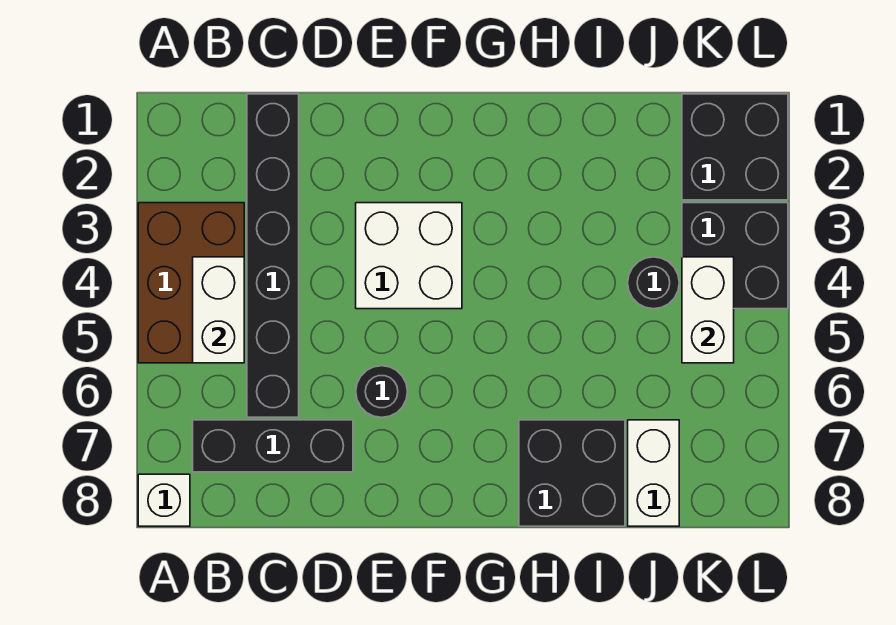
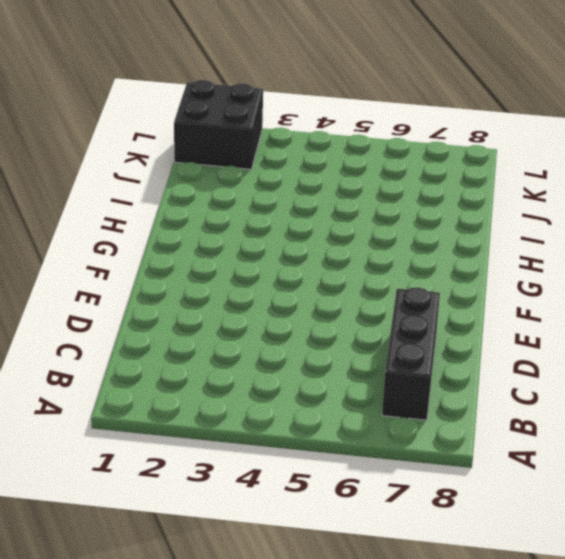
none -> brown brick A3:B5 level 1
none -> white brick A8 level 1
none -> black brick C1:C6 level 1

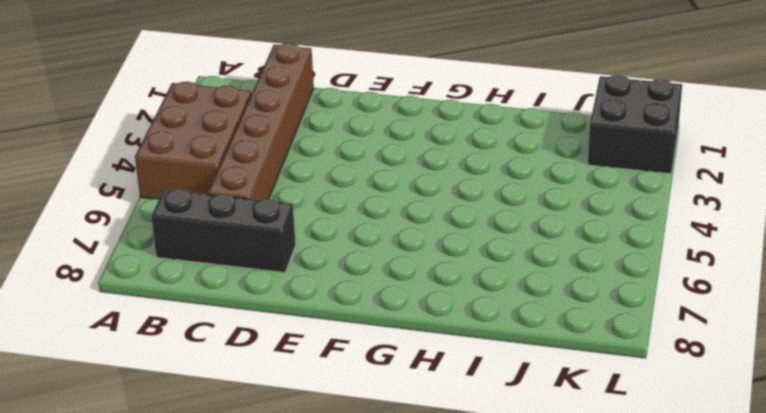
brown brick C1:C6 level 1 -> black brick C1:C6 level 1
none -> white brick A8 level 1
none -> white brick E3:F4 level 1
none -> black round brick E6 level 1

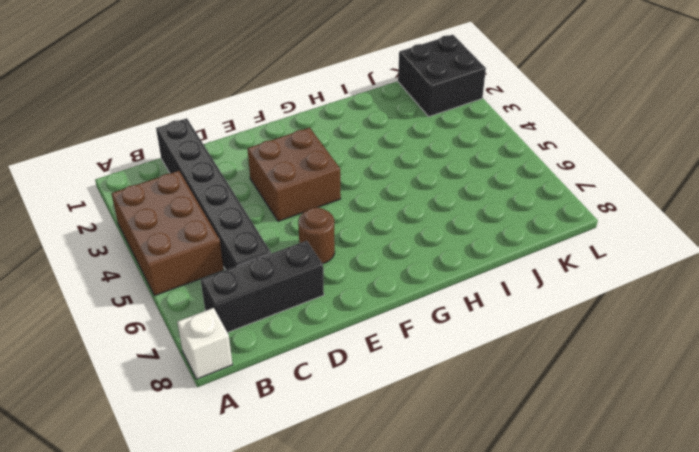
brown brick E3:F4 level 1 -> white brick E3:F4 level 1
brown round brick E6 level 1 -> black round brick E6 level 1
none -> black brick H7:I8 level 1
none -> black round brick J4 level 1
none -> white brick J7:J8 level 1

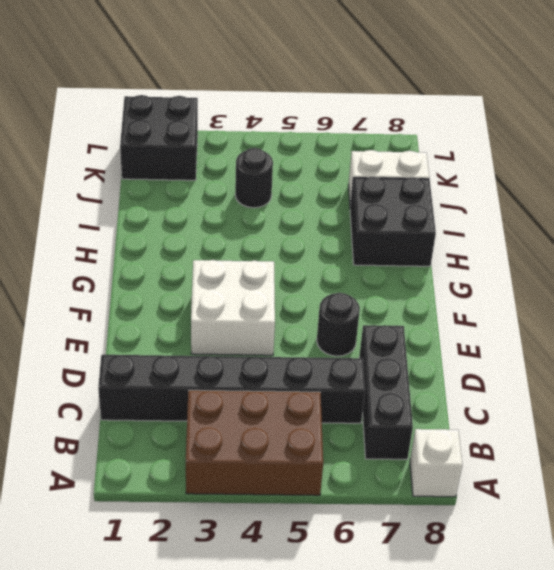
none -> black brick K3:L4 level 1
none -> white brick B4:B5 level 2
none -> white brick K4:K5 level 2

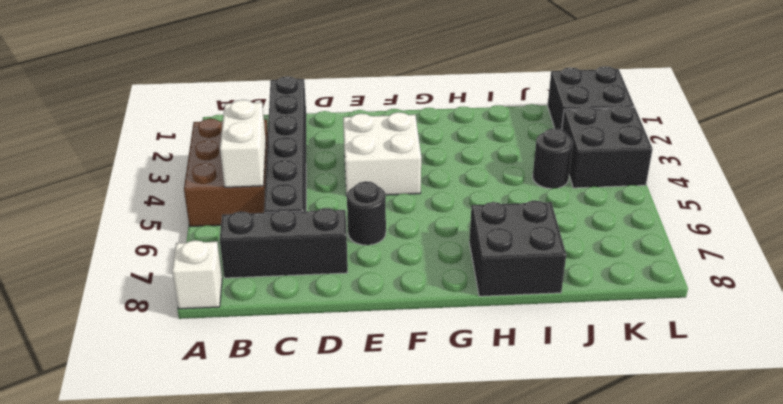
none -> white brick J7:J8 level 1
none -> white brick K4:K5 level 2

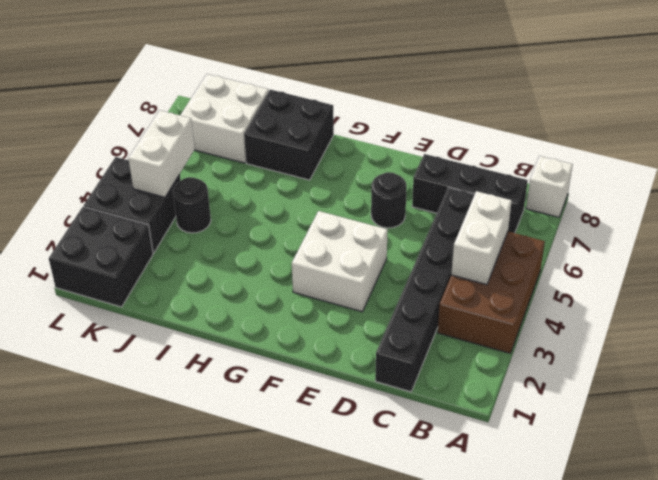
white brick J7:K8 level 1 -> white brick J7:J8 level 1

